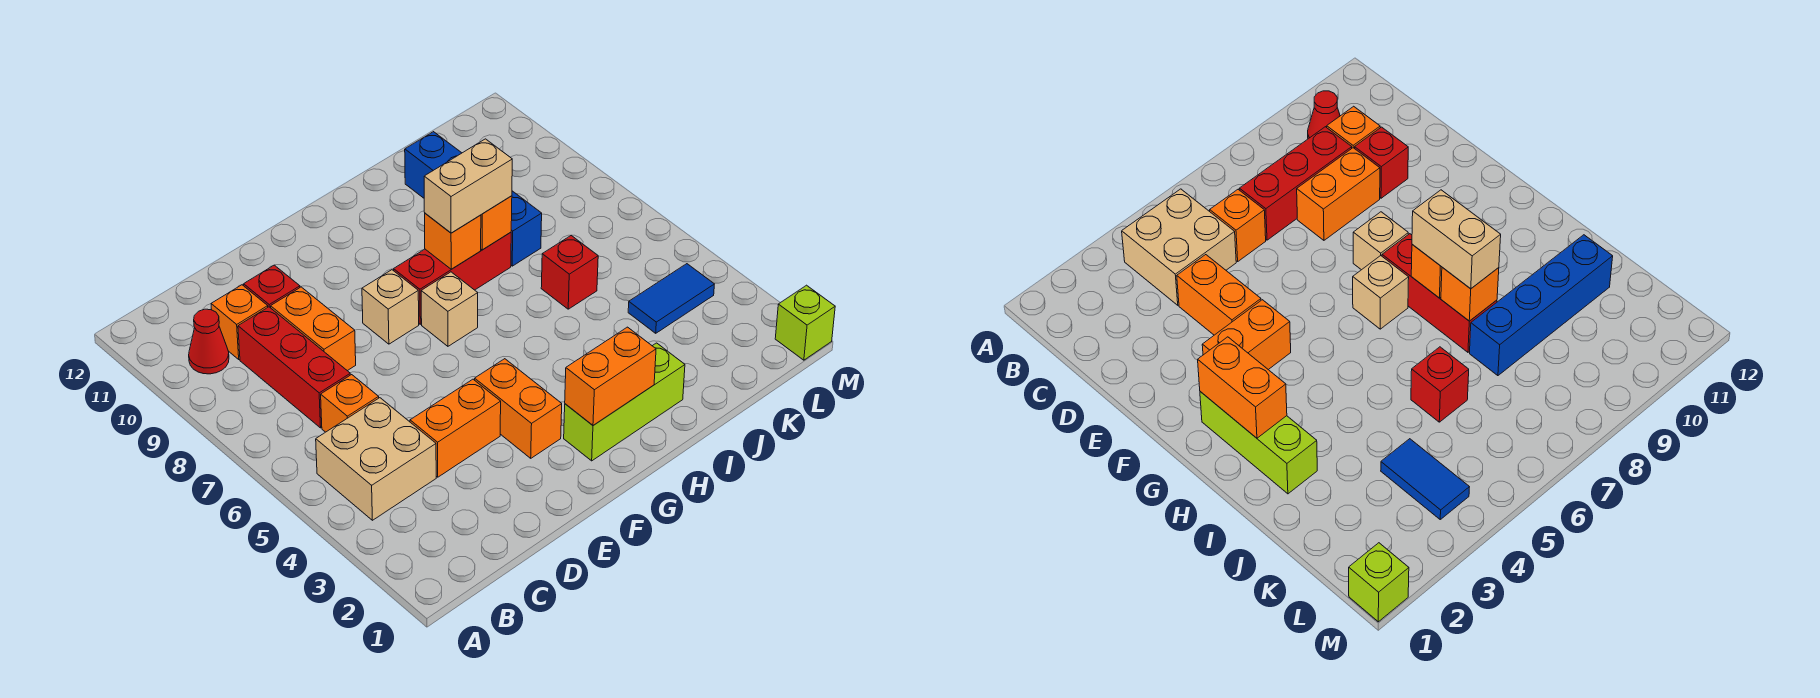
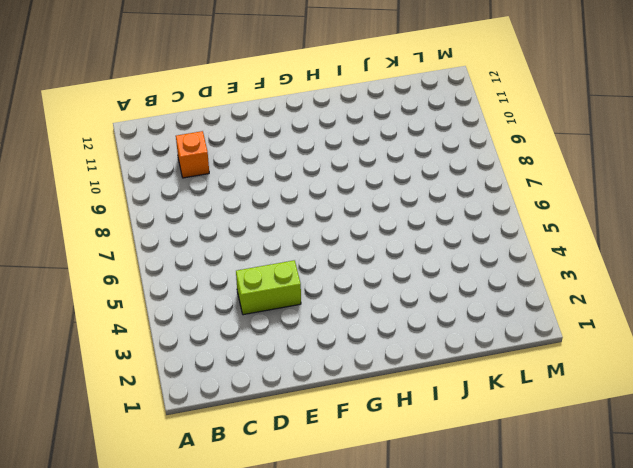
lime brick D4:E4 level 1 -> orange brick D4:E4 level 1
none -> tan brick B4:C5 level 1
none -> red cone B10 level 1
none -> orange brick C6 level 1

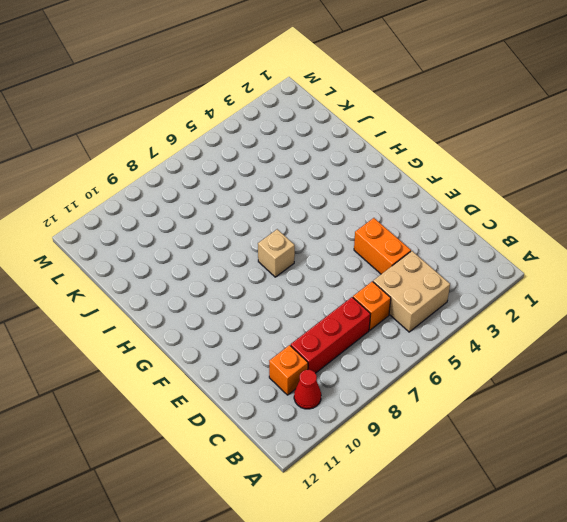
none -> orange brick D8:D9 level 1
none -> red brick D10 level 1
none -> orange brick F3:F4 level 1

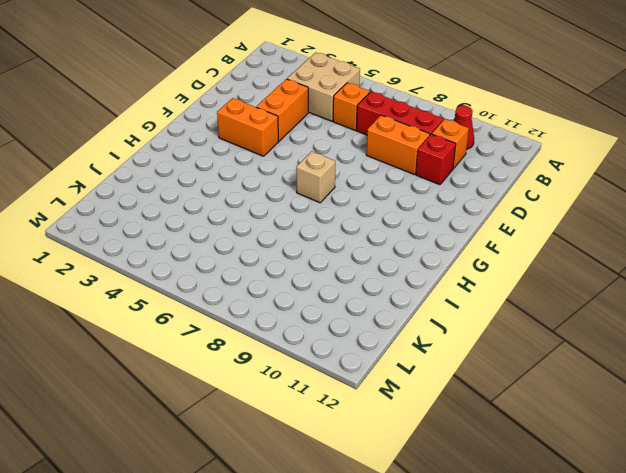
none -> tan brick F8 level 1
none -> lime brick G2:I2 level 1
none -> red brick G8:I8 level 1

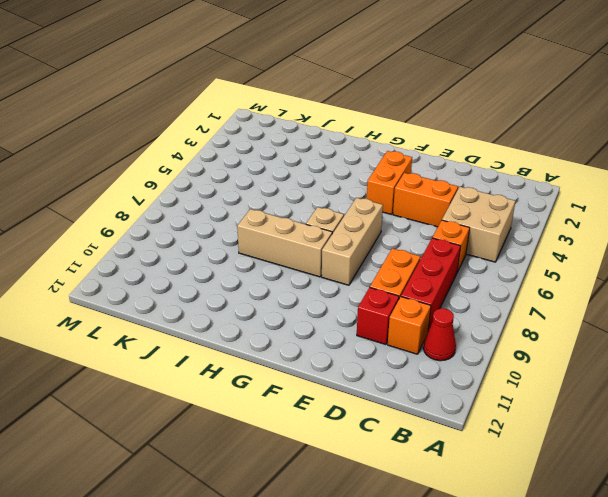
tan brick F6:F8 level 1 -> tan brick F8 level 1
tan brick G8:I8 level 1 -> red brick G8:I8 level 1
none -> lime brick G2:I2 level 1
none -> red brick J6 level 1
none -> blue brick J8:J11 level 1

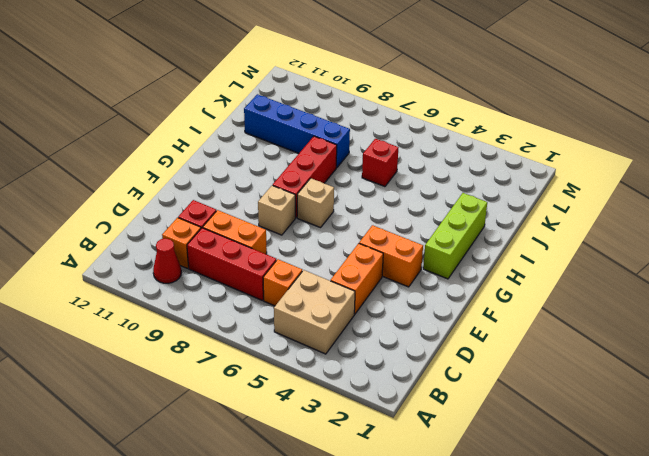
none -> blue tile K4:L4 level 1
none -> lime brick M1 level 1
none -> orange brick G2:H2 level 2

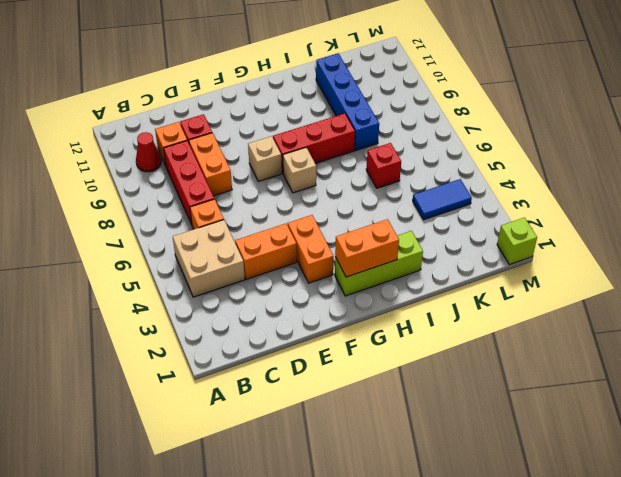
none -> orange brick H8 level 2
none -> orange brick I8 level 2
none -> tan brick H8:I8 level 3

